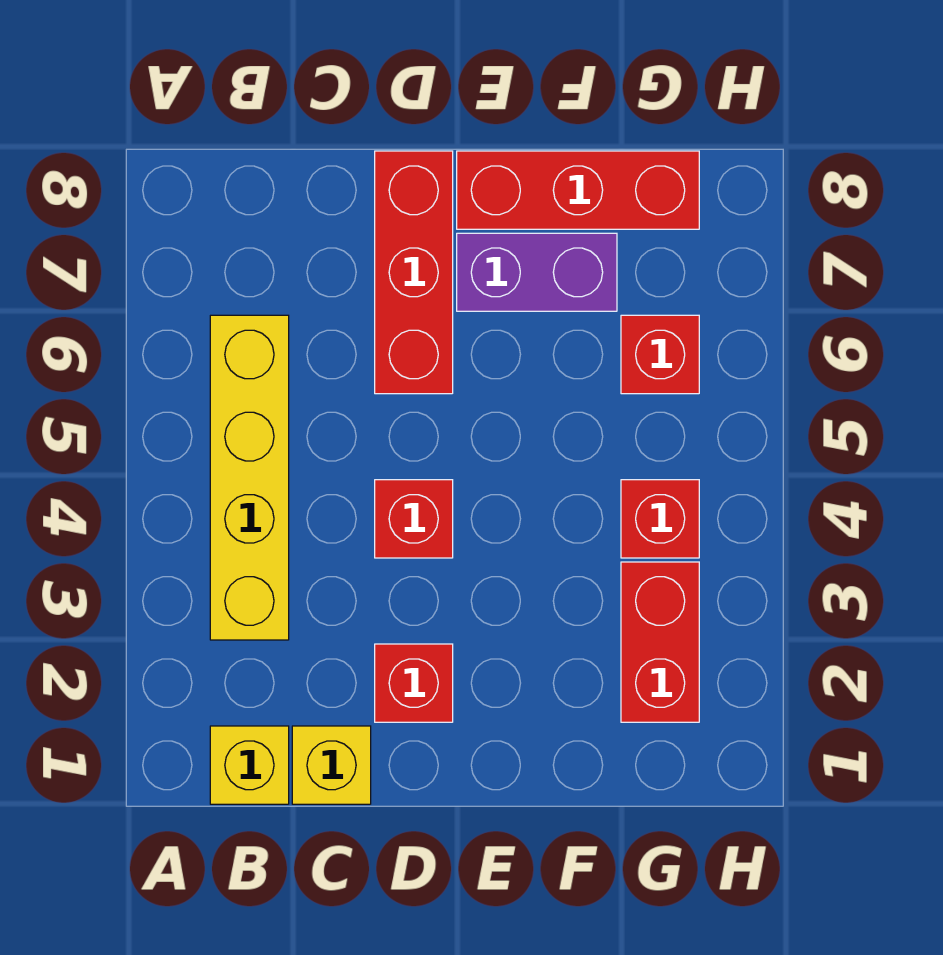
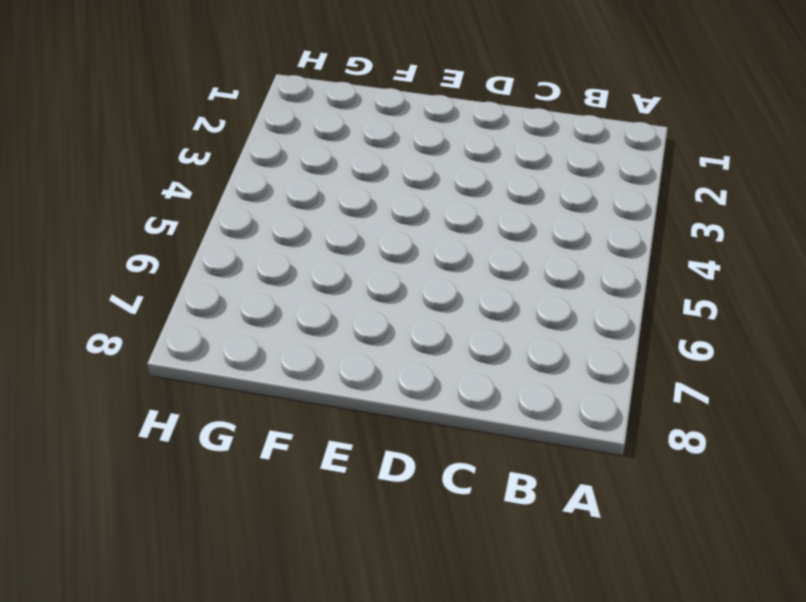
none -> yellow brick B1 level 1
none -> yellow brick B3:B6 level 1

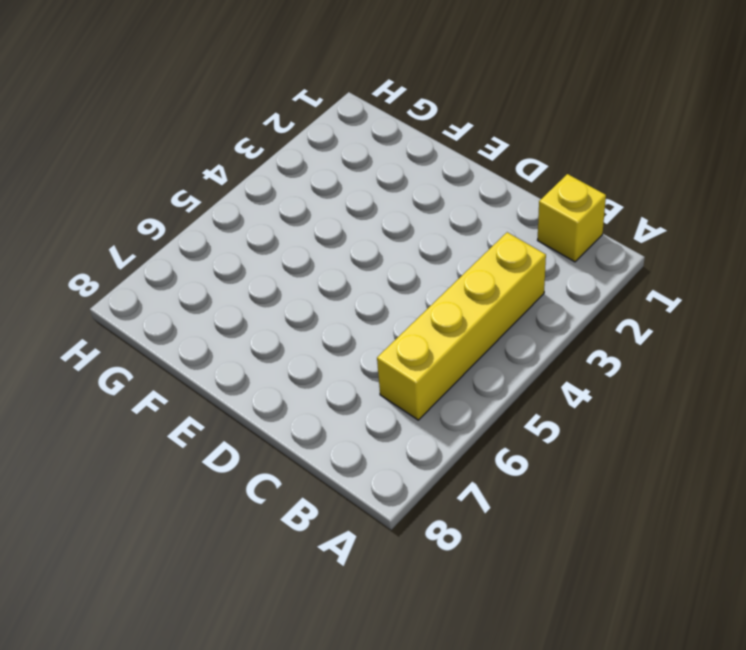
none -> yellow brick C1 level 1
none -> red brick D2 level 1

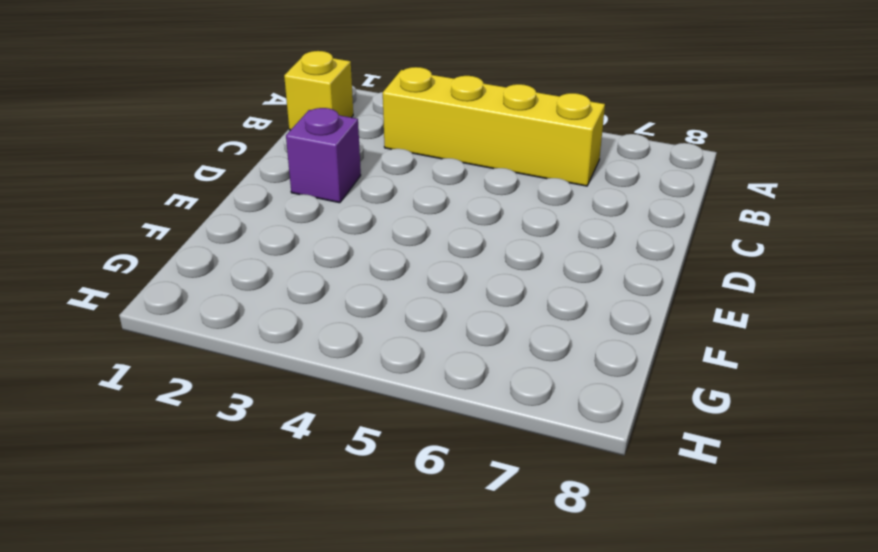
purple brick D2 level 1 -> red brick D2 level 1
none -> yellow brick C1 level 1
none -> red brick D4 level 1

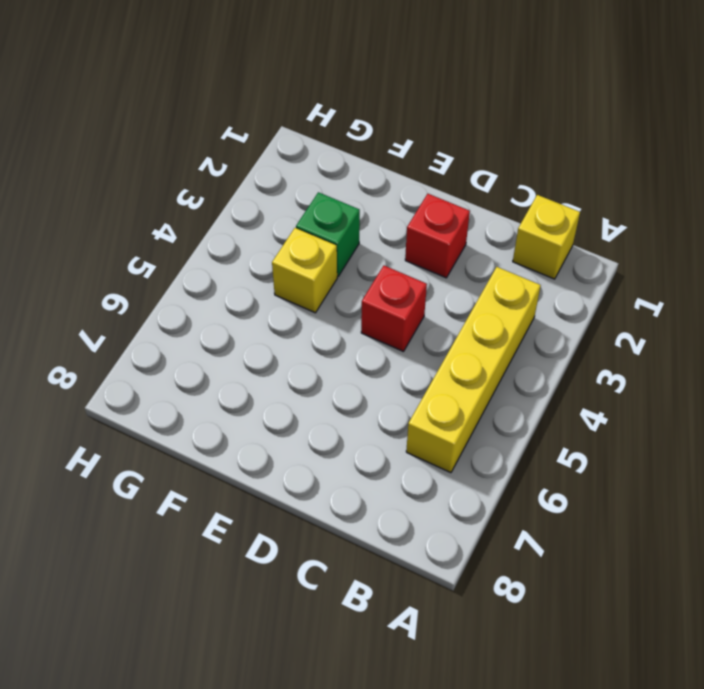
green brick F3 level 1 -> none
yellow brick F4 level 1 -> yellow brick C1 level 1
none -> red brick D6:D8 level 1
none -> purple brick E7:F7 level 1

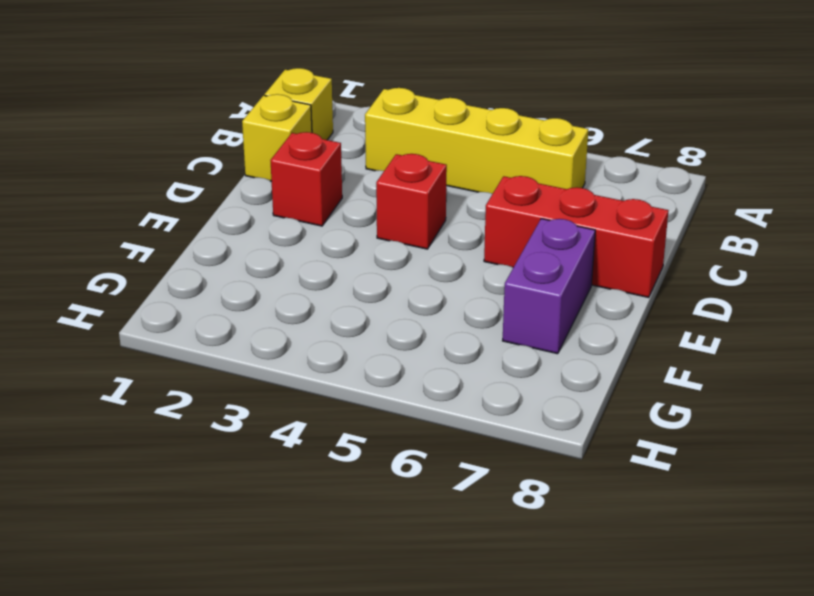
none -> red brick E8:G8 level 1
none -> red brick G2:G3 level 1

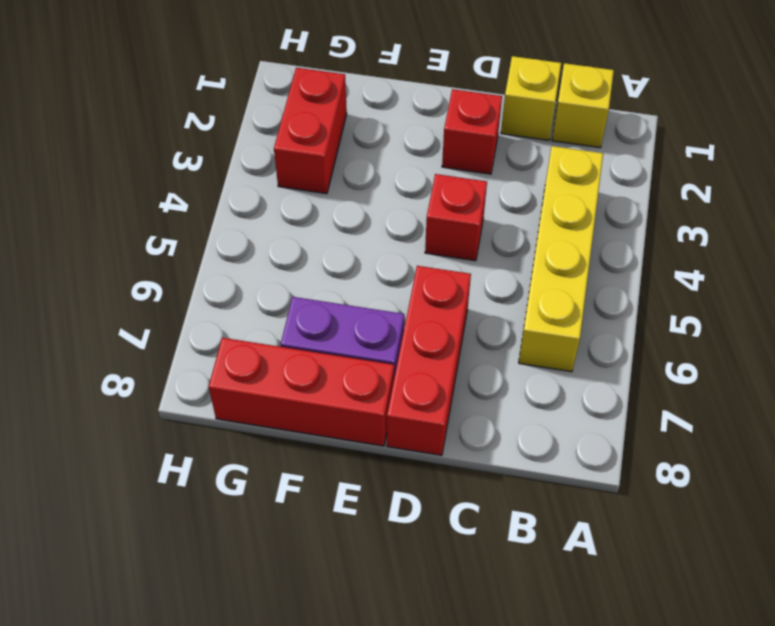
none -> red brick G4 level 1
none -> red brick G6 level 1

